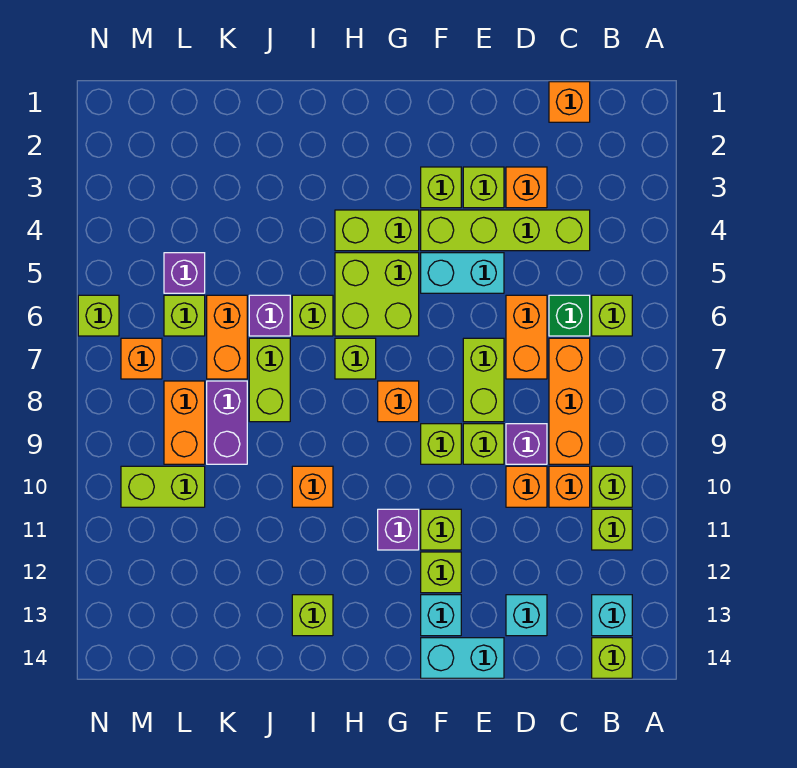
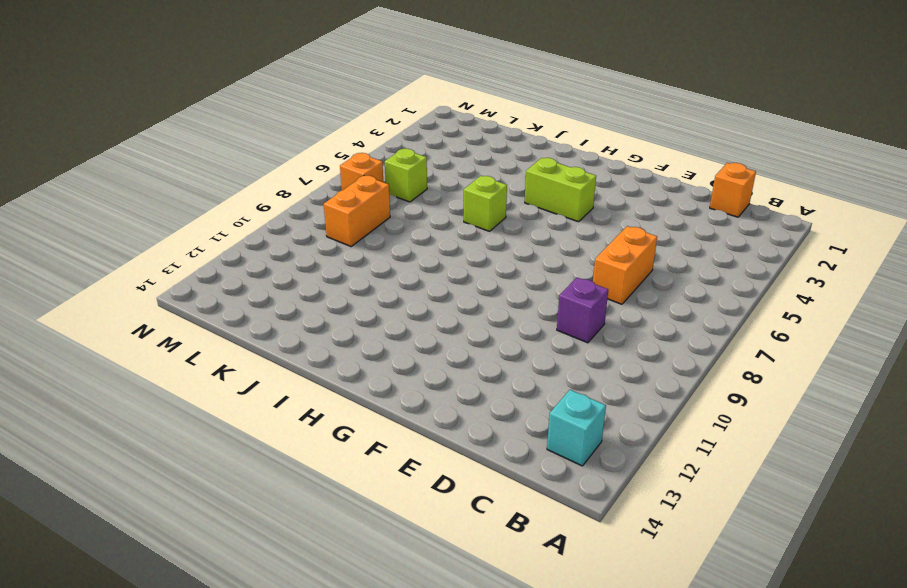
none -> lime brick B6 level 1
none -> lime brick B10 level 1
none -> lime brick B11 level 1
none -> lime brick B14 level 1

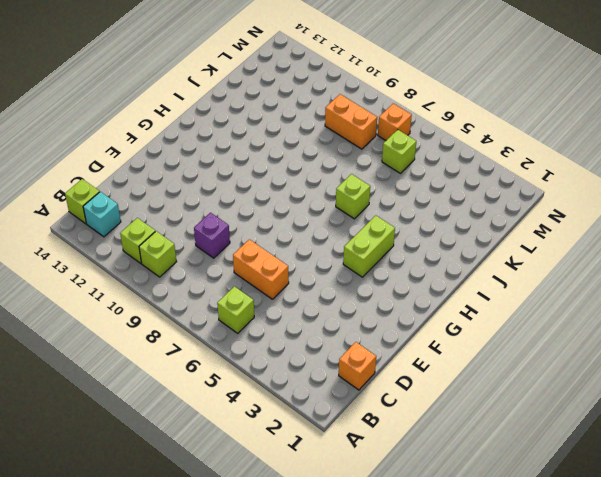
none -> lime brick C4:F4 level 1
none -> green brick C6 level 1
none -> orange brick C7:C9 level 1
none -> orange brick C10 level 1

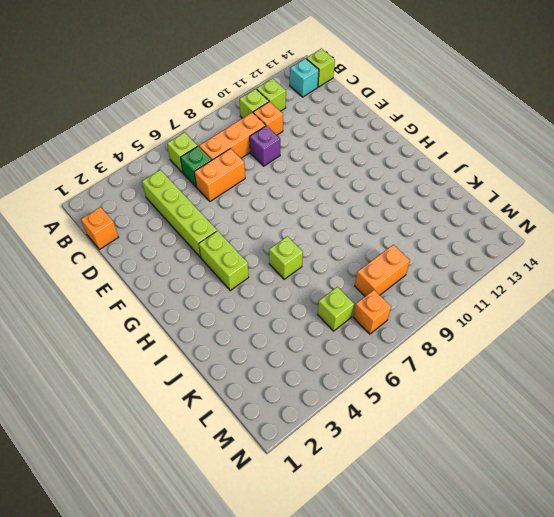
none -> orange brick D3 level 1
none -> orange brick D10 level 1
none -> cyan brick D13 level 1
none -> lime brick E3 level 1

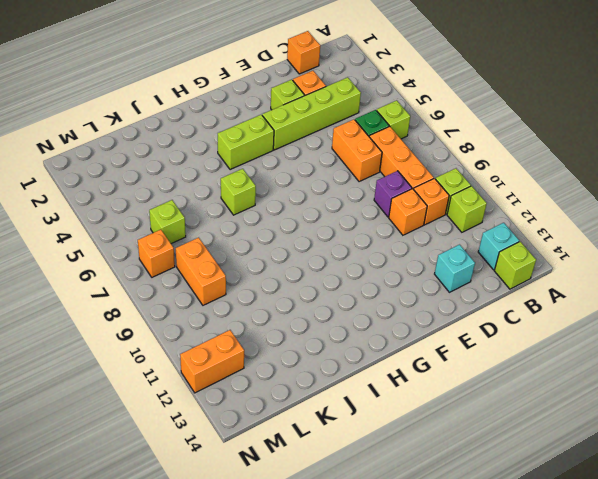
orange brick M12:N12 level 1 -> orange brick K6:K7 level 1
none -> cyan brick E5:F5 level 1
none -> lime brick E7:E8 level 1
none -> lime brick E9 level 1
none -> cyan brick E14:F14 level 1

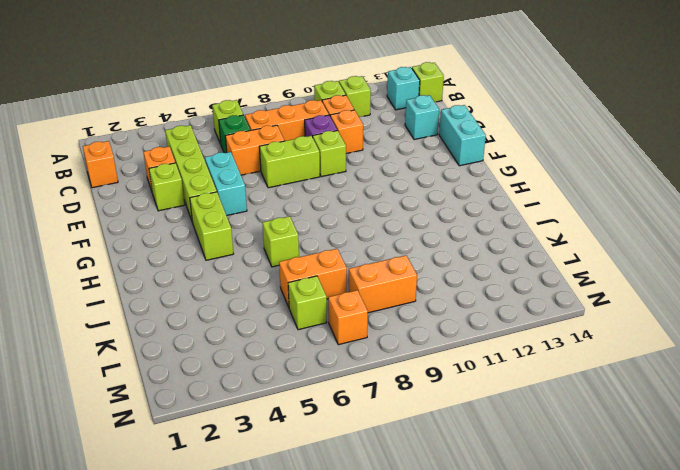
none -> lime brick F3 level 1
none -> lime brick F9 level 1
none -> lime brick F11 level 1
none -> lime brick F12 level 1

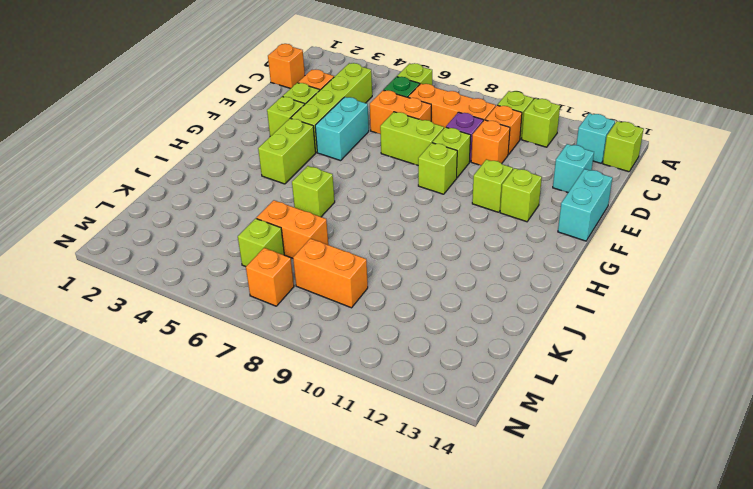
none -> cyan brick F13 level 1
none -> lime brick G5:H6 level 1
none -> orange brick G8 level 1
none -> purple brick G11 level 1

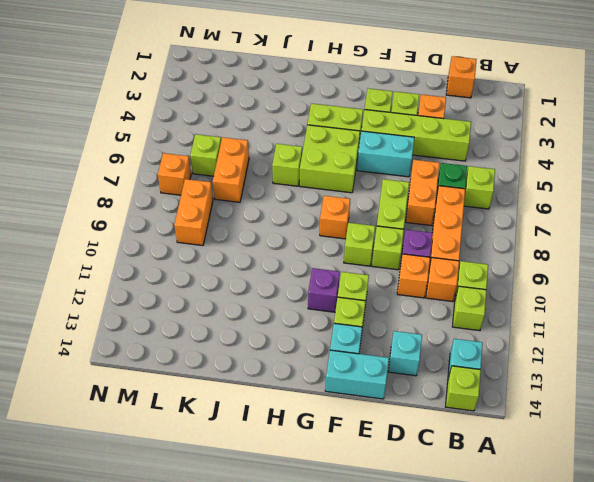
none -> lime brick H7 level 1
none -> orange brick I10 level 1
none -> lime brick I13 level 1
none -> purple brick J6 level 1

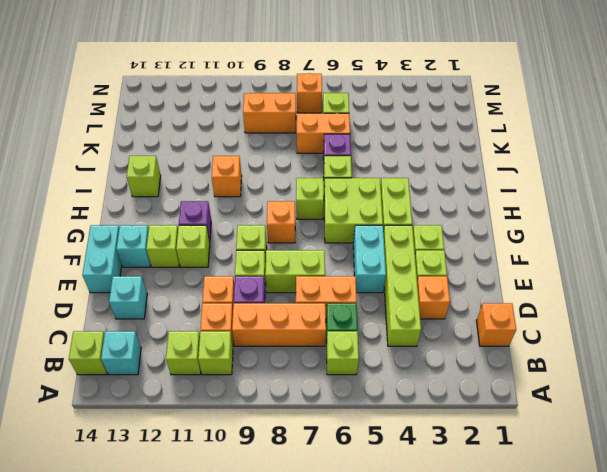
none -> lime brick J7:J8 level 1
none -> purple brick K8:K9 level 1
none -> purple brick L5 level 1
none -> lime brick L10:M10 level 1

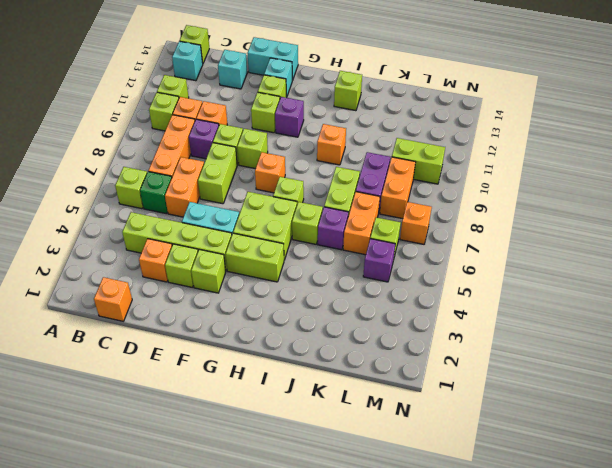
none -> lime brick N6 level 1

